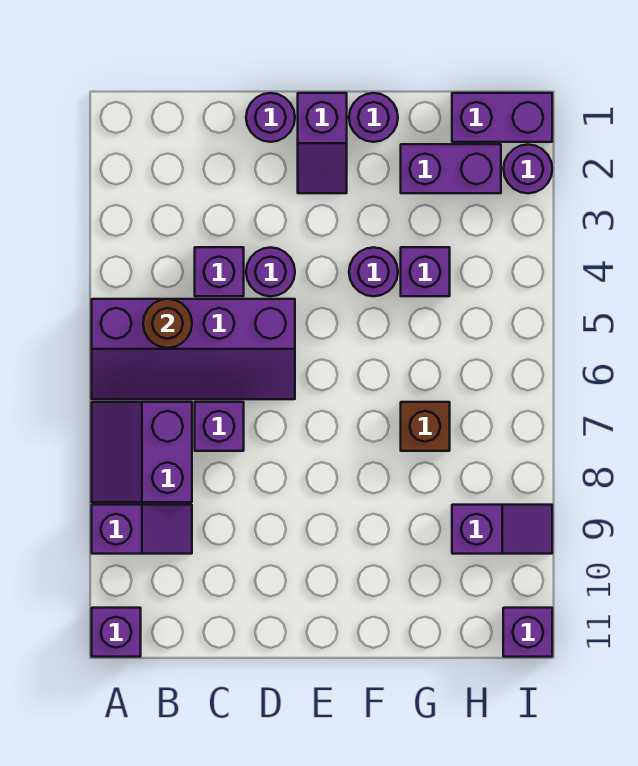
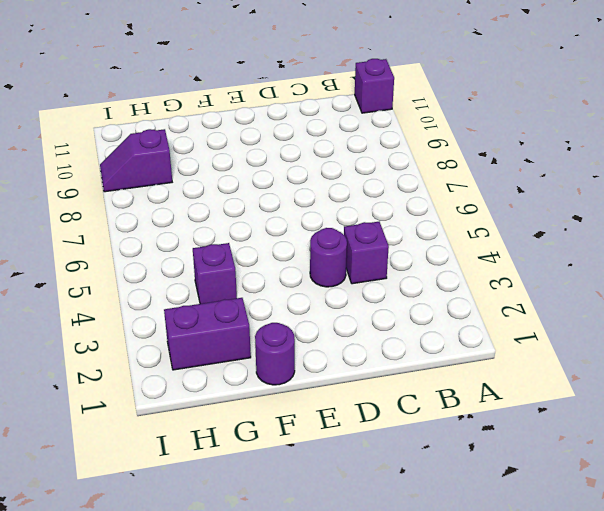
none -> purple slope A5:D6 level 1 top 5
none -> purple slope A7:B8 level 1 top B
none -> purple slope A9:B9 level 1 top A

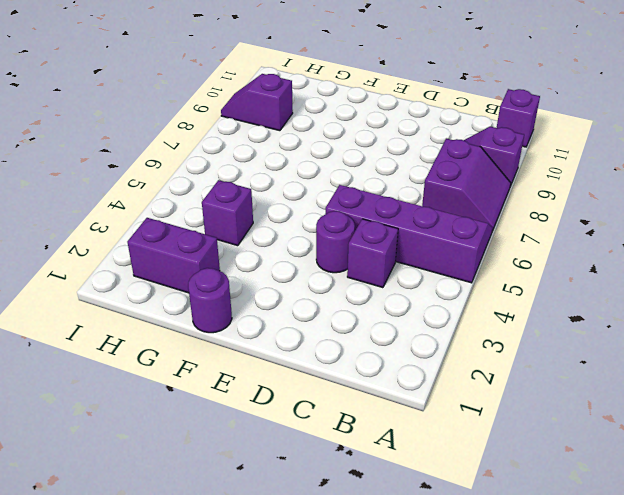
none -> purple brick C7 level 1
none -> purple round brick D1 level 1
none -> purple slope E1:E2 level 1 top 1

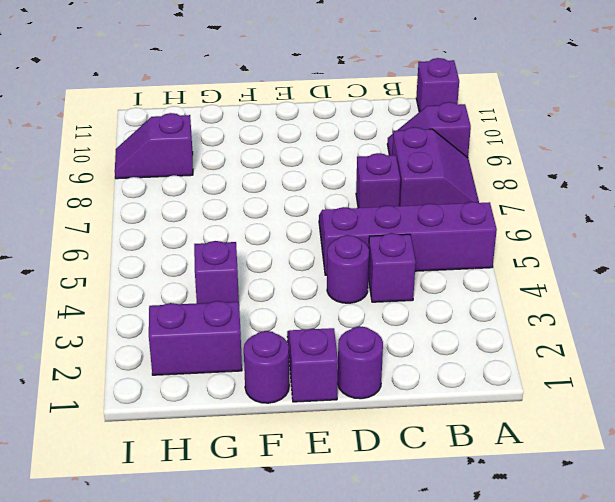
none -> purple round brick F4 level 1
none -> brown brick G7 level 1
none -> purple brick H1:I1 level 1

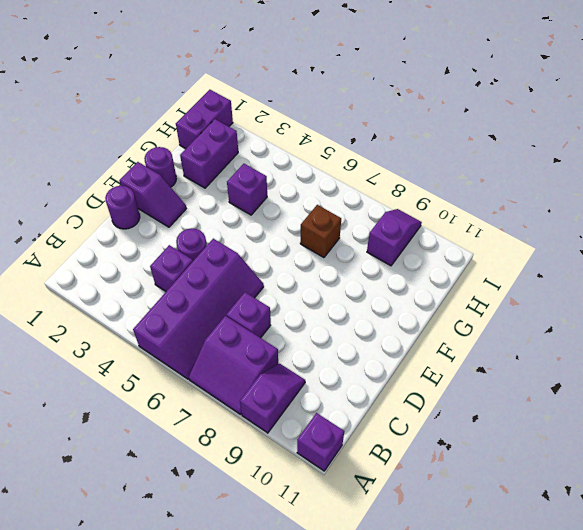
none -> purple round brick F4 level 1
none -> purple round brick I2 level 1
none -> purple brick I11 level 1

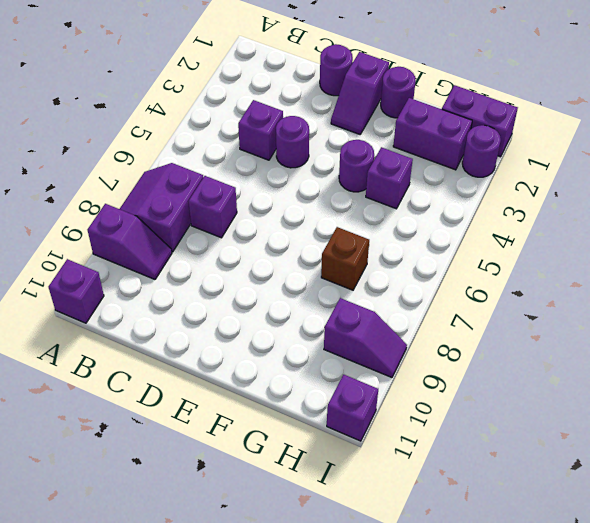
none -> purple slope A5:D6 level 1 top 5
none -> brown round brick B5 level 2

